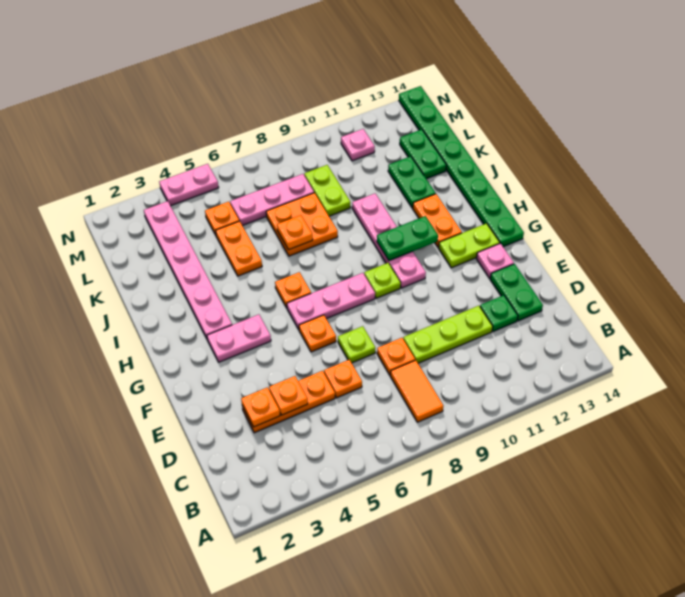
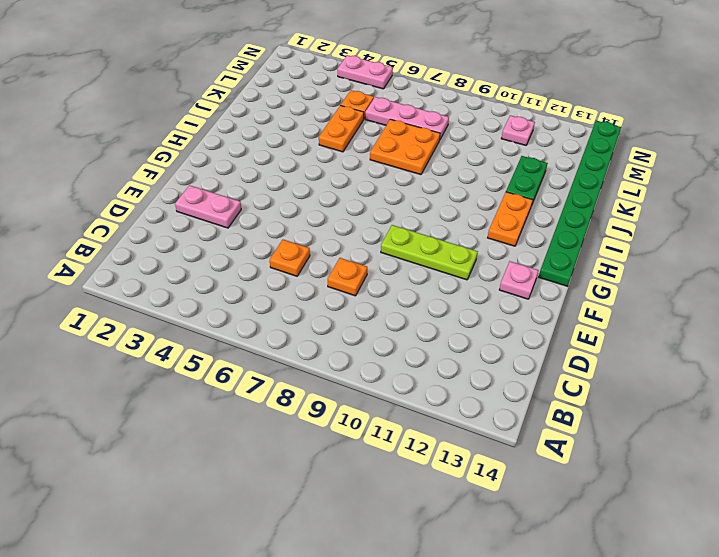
pink plate E2:E3 level 1 -> pink plate G3:G4 level 1
lime plate F9:F11 level 1 -> lime plate D9:D11 level 1
none -> orange tile B8:C8 level 1
none -> orange plate D3:D5 level 1
none -> green plate D12 level 1
none -> green plate D13:E13 level 1

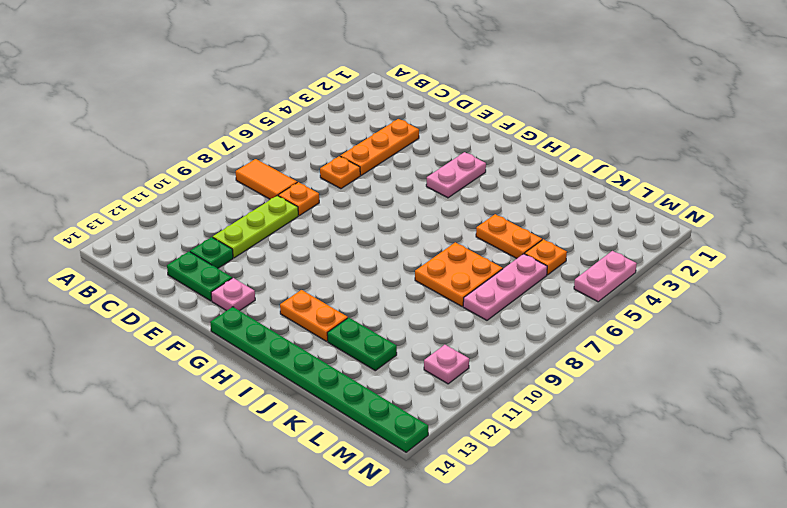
none -> lime plate E7 level 1
none -> orange plate F6 level 1
none -> pink plate G6:G8 level 1
none -> lime plate G9 level 1

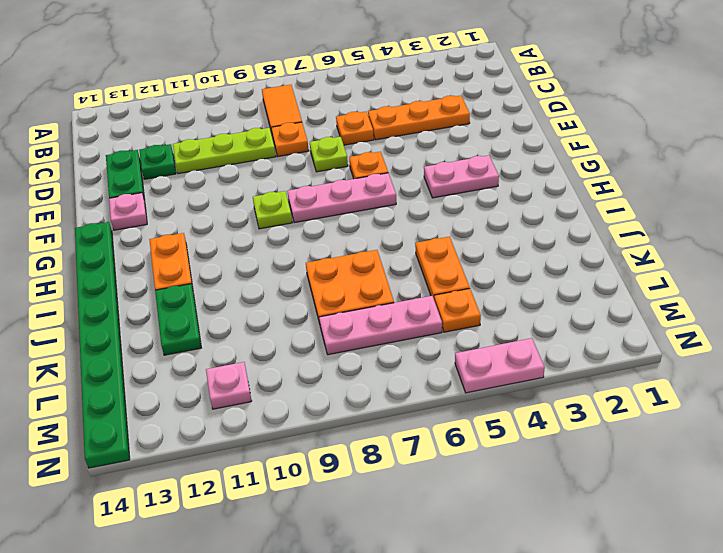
none -> pink plate G10:J10 level 1
none -> lime plate G12:G13 level 1
none -> pink plate H3:M3 level 1
none -> orange plate H6 level 1

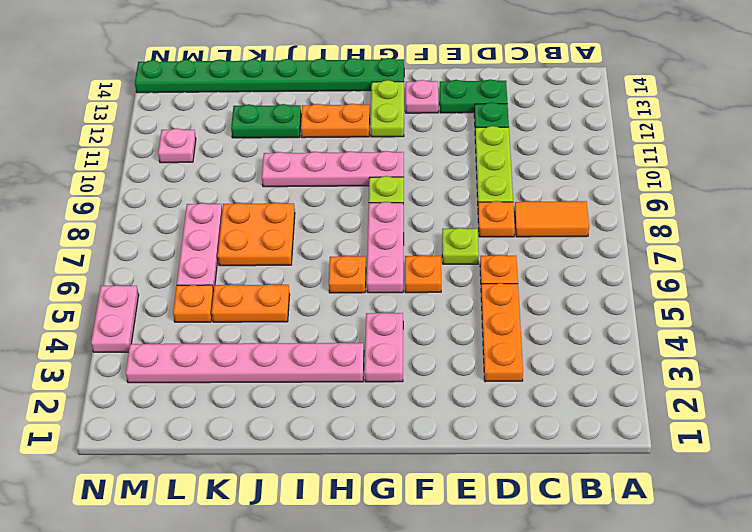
none -> lime plate K9:L9 level 1
none -> green plate K13:L13 level 1
none -> orange plate D3 level 2
none -> orange plate D4 level 2

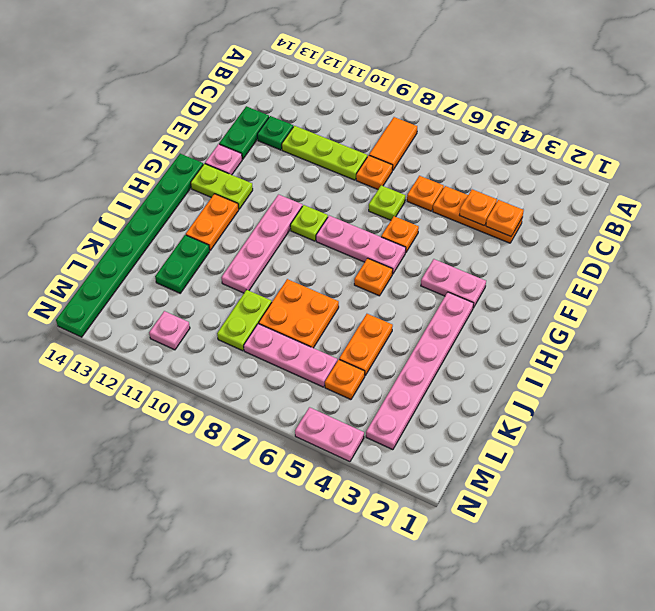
none -> green plate K13:L13 level 1
none -> green plate H10:H11 level 2
none -> orange plate J7 level 2

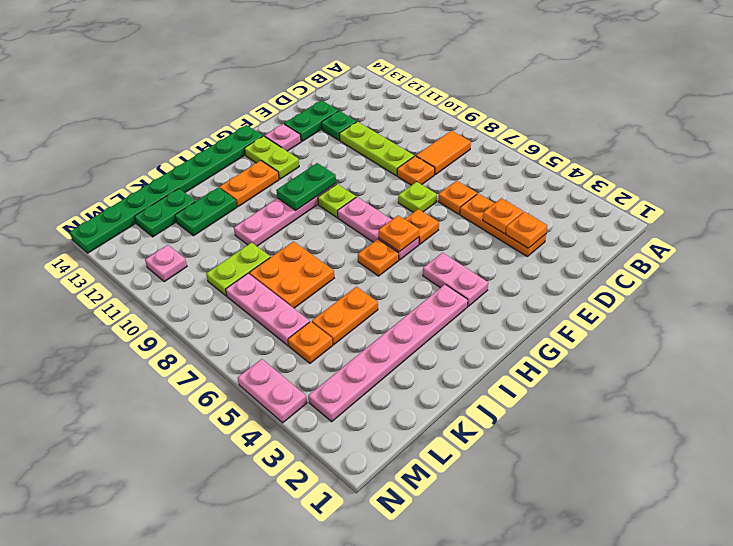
orange plate G6 level 2 -> orange plate J7 level 2
green plate G10:H10 level 2 -> green plate H10:H11 level 2

